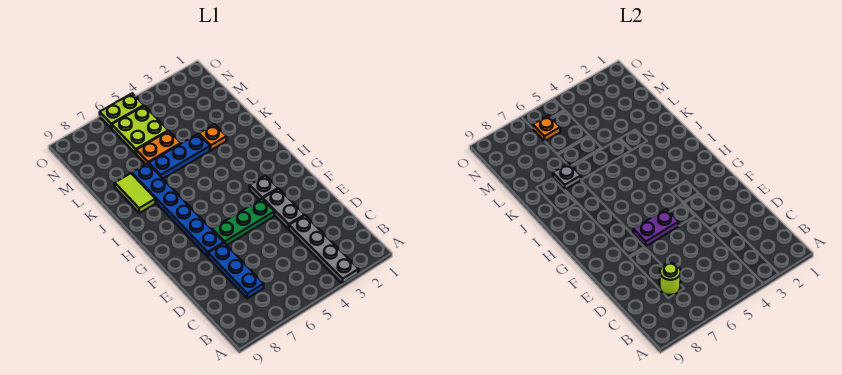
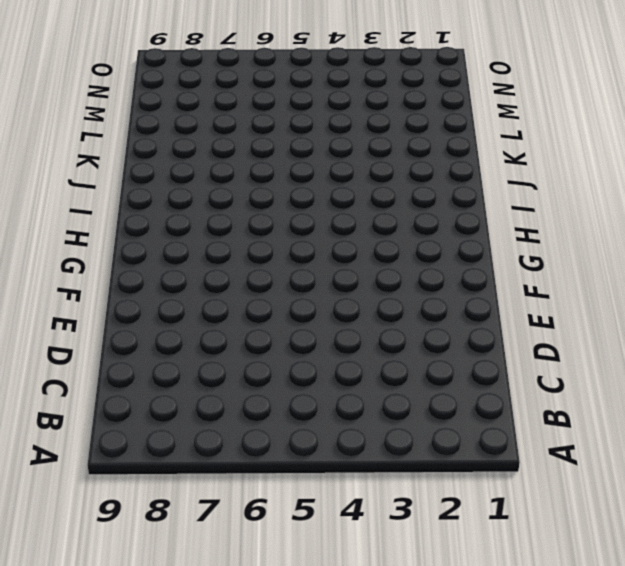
none -> grey plate A3:D3 level 1
none -> blue plate C7:E7 level 1
none -> grey plate E3:F3 level 1

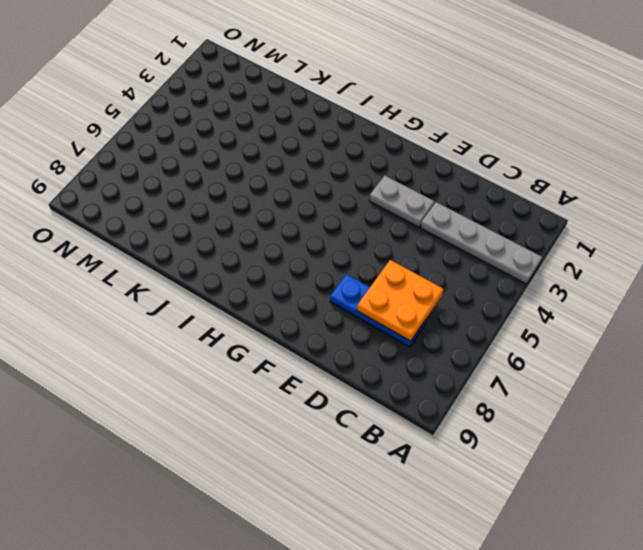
orange plate C6:D7 level 2 -> lime round brick C7 level 2
none -> green plate F4:F6 level 1
none -> blue plate F7:K7 level 1
none -> grey plate G3 level 1

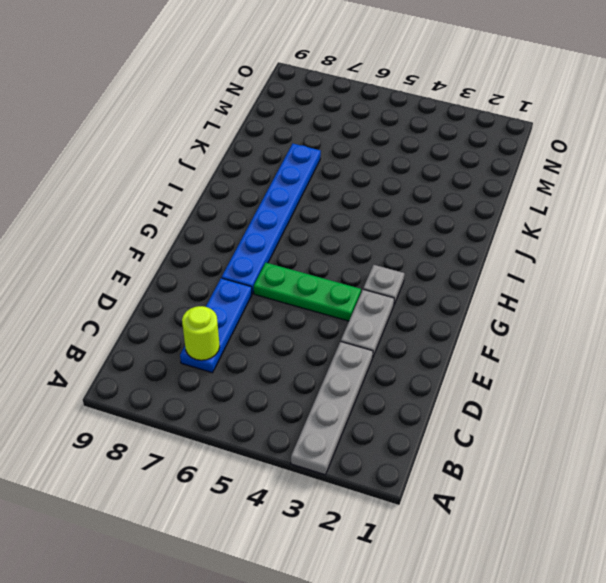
none -> lime tile J8:K8 level 1
none -> orange plate K3 level 1
none -> blue plate K4:K6 level 1

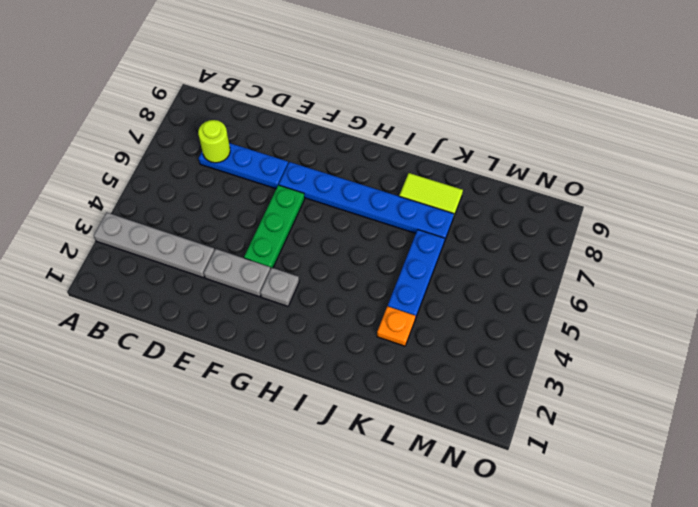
none -> orange plate L5:L6 level 1
none -> lime plate M5:N6 level 1
none -> lime plate O5:O6 level 1

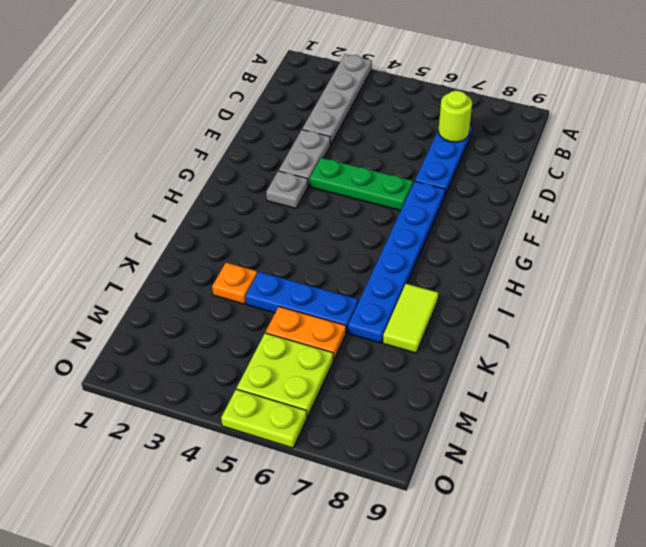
none -> purple plate F5:F6 level 2
none -> grey plate K7 level 2
none -> orange plate N6 level 2

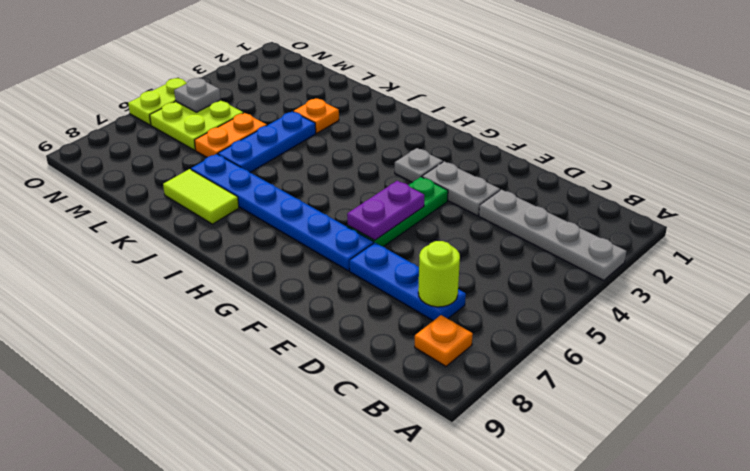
orange plate B8 level 1 -> orange plate N6 level 2
grey plate N5 level 2 -> grey plate K7 level 2

